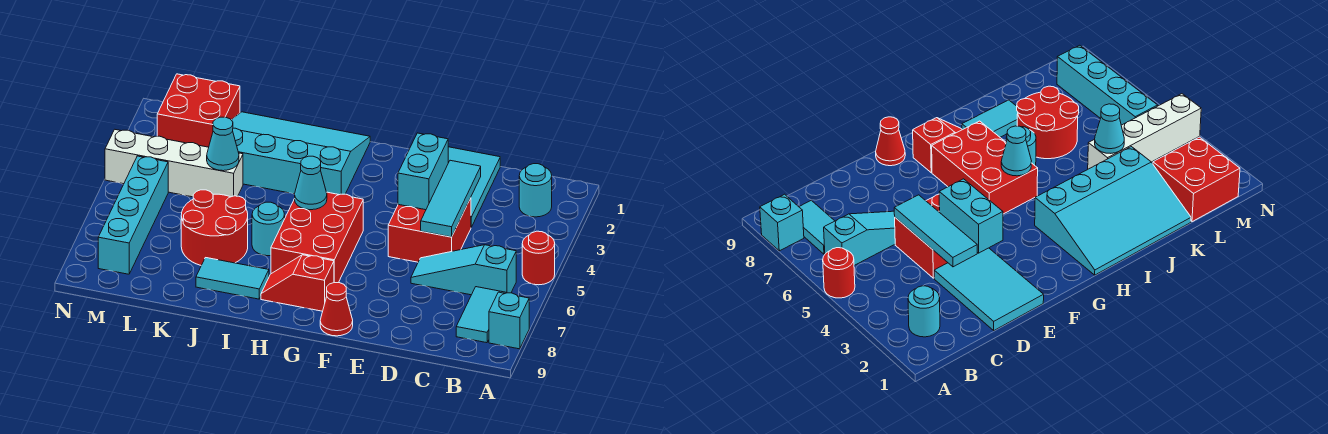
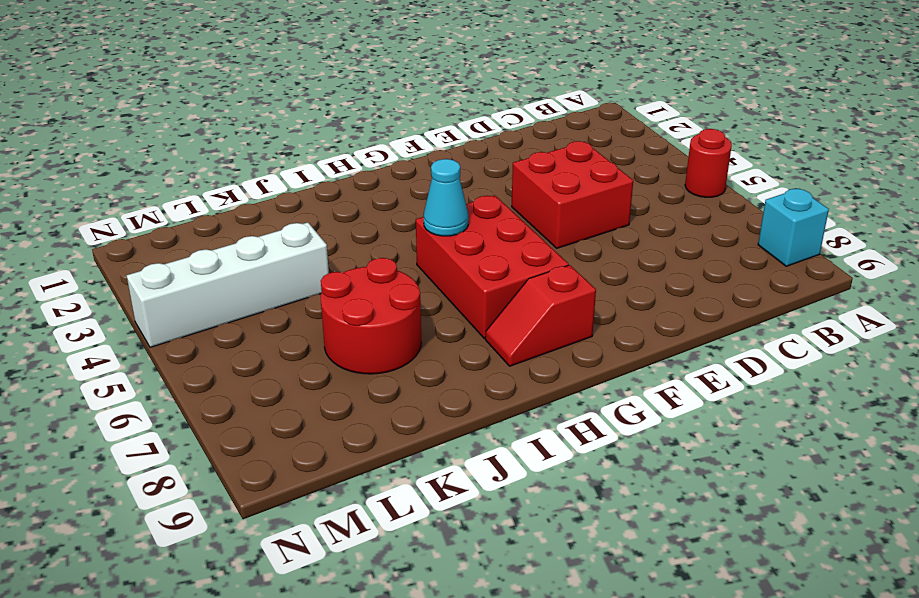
none -> cyan round brick B2 level 1
none -> cyan slope B6:D6 level 1 top B
none -> cyan tile B7:B8 level 1

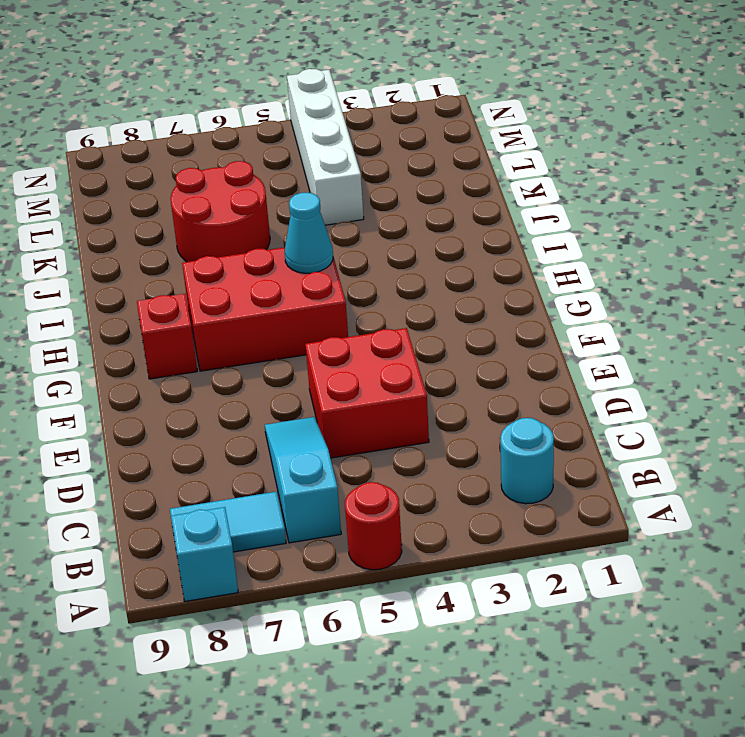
none -> cyan tile D1:E3 level 1
none -> red cone F9 level 1
none -> cyan slope H1:K3 level 1 top 3

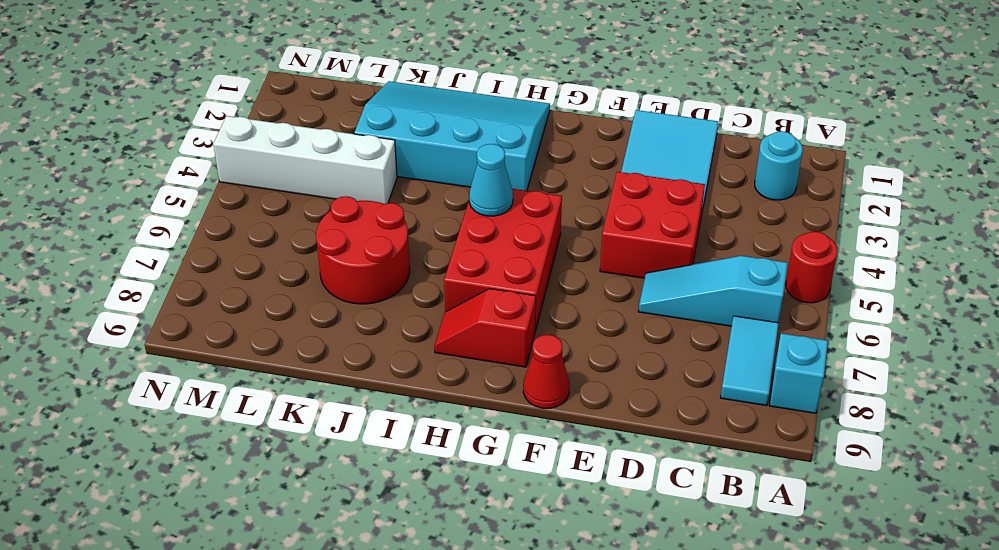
none -> cyan round brick I6 level 1
none -> cyan tile I8:J8 level 1
none -> red brick L1:M2 level 1

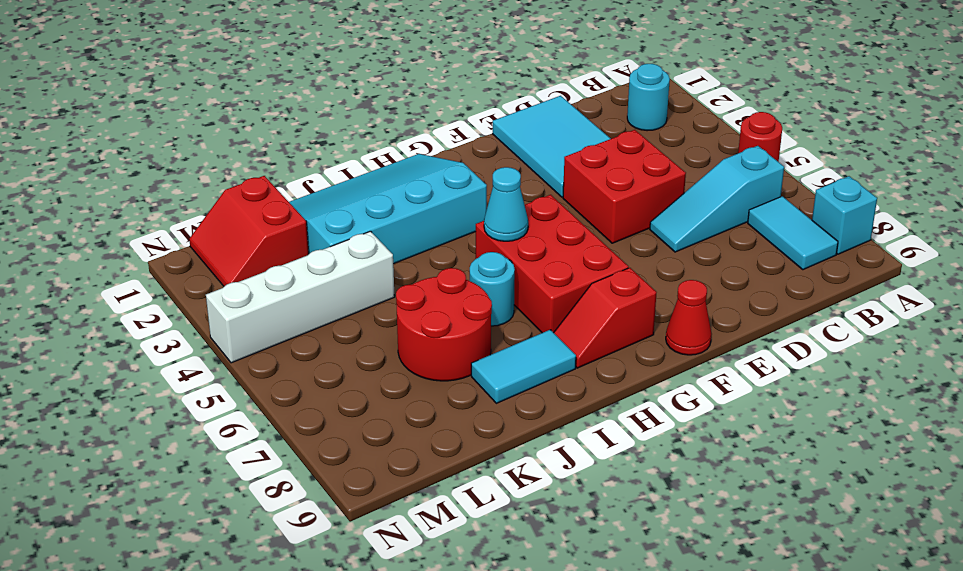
red slope L1:M2 level 1 top L -> red brick L1:M2 level 1
none -> cyan brick M5:M8 level 1
none -> cyan tile D3:D5 level 2
none -> cyan brick E3:E4 level 2

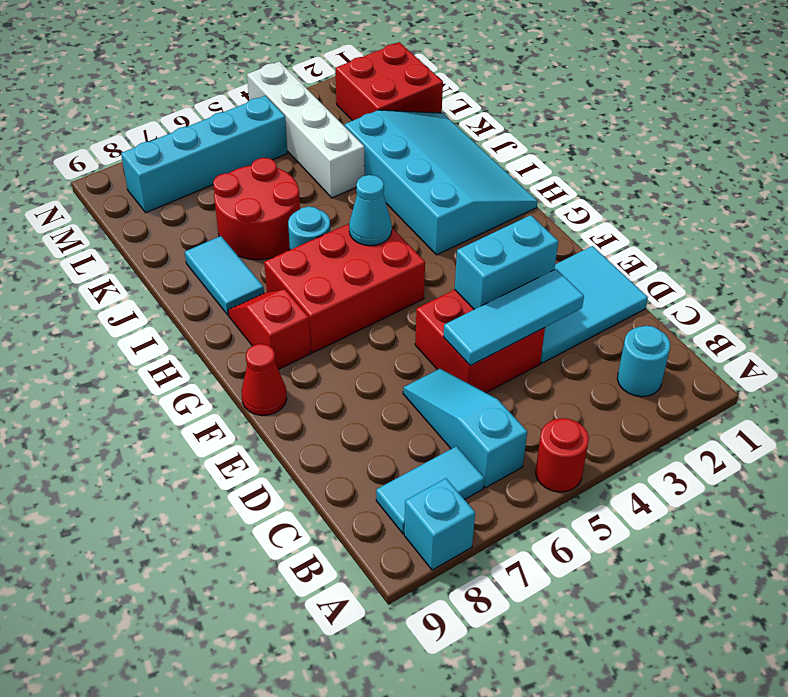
none -> cyan cone K4 level 2

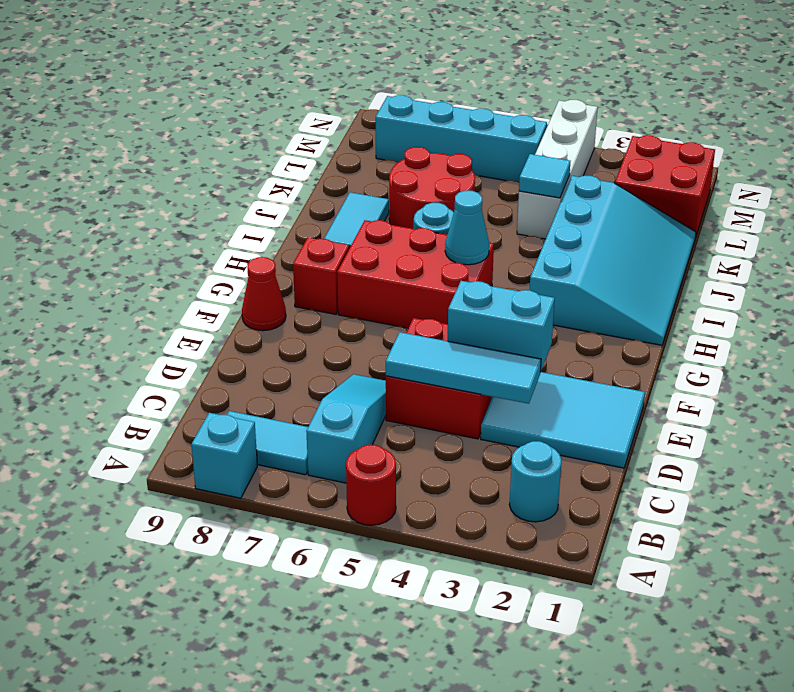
cyan tile K4 level 2 -> cyan cone K4 level 2

